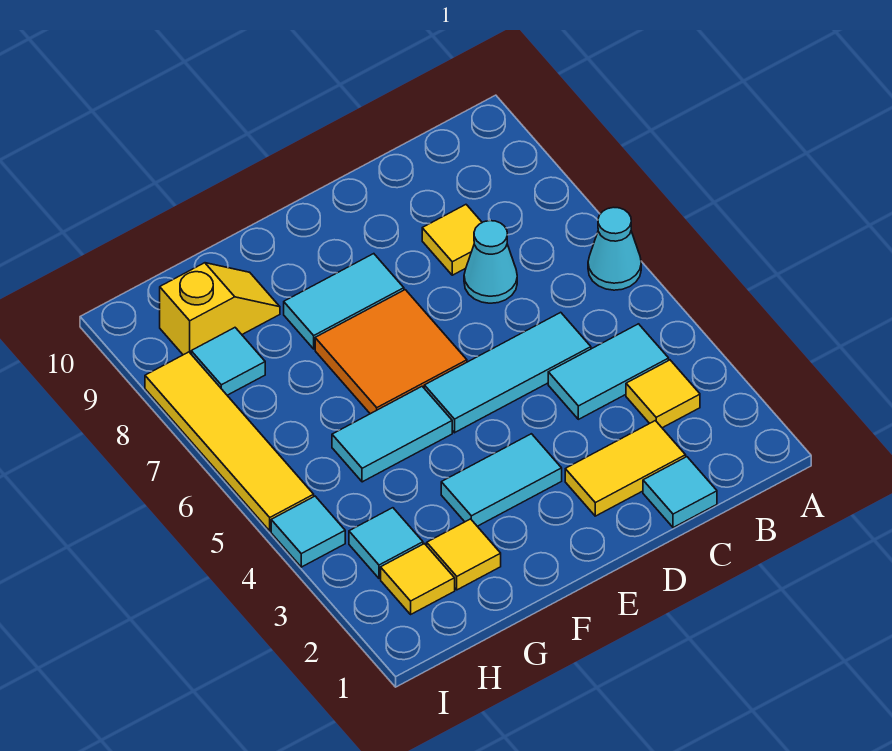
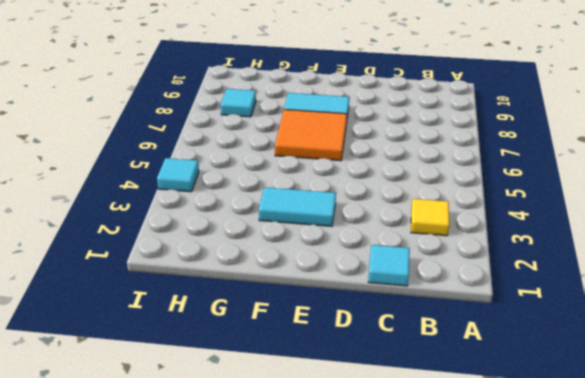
none -> cyan cone A6 level 1
none -> cyan tile B4:C4 level 1
none -> yellow tile C2:D2 level 1

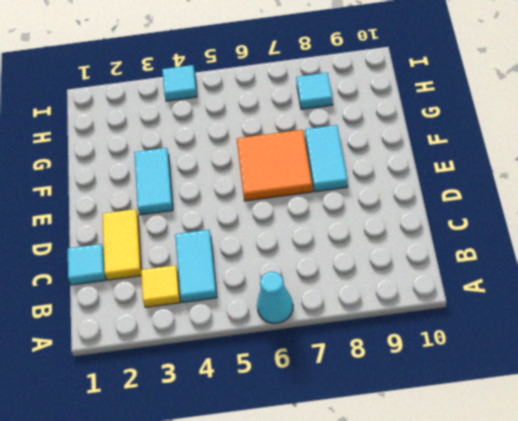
none -> cyan tile C5:E5 level 1
none -> cyan cone C7 level 1
none -> yellow tile C8 level 1

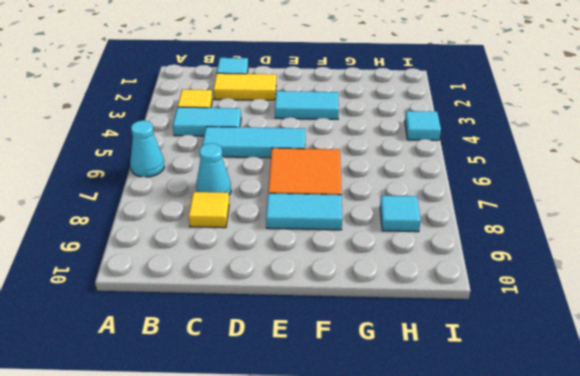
none -> cyan tile F5:G5 level 1
none -> yellow tile G2 level 1
none -> yellow slope G9:H9 level 1 top H

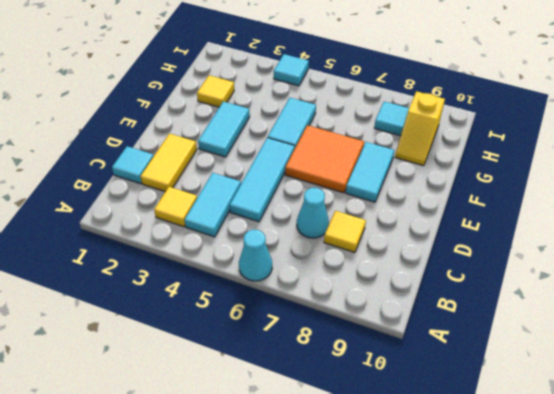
none -> yellow tile H2 level 1
none -> cyan tile H3 level 1
none -> yellow tile I5:I8 level 1

